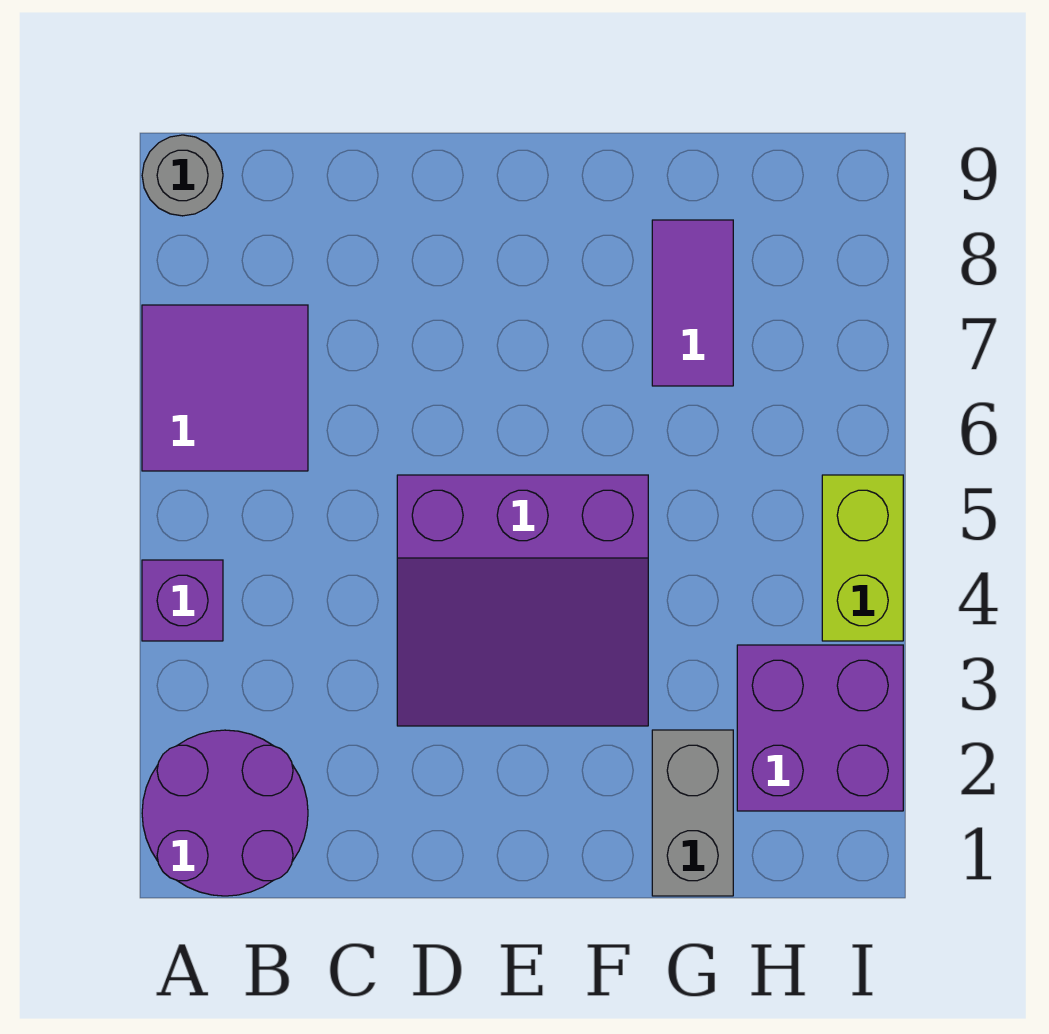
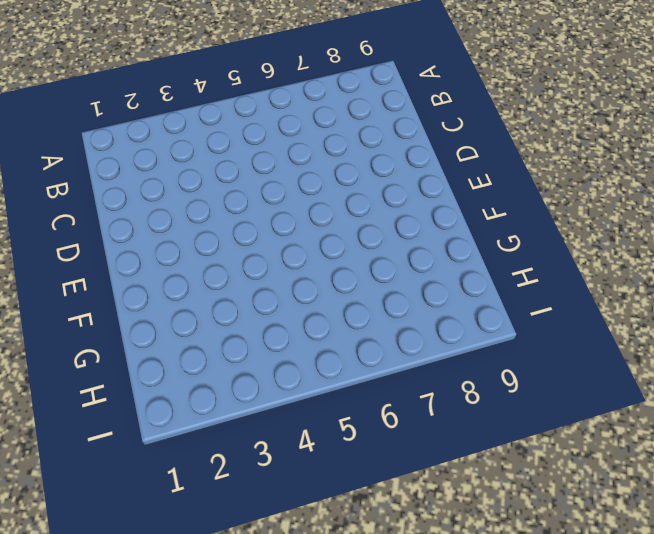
none -> purple round brick A1:B2 level 1
none -> purple brick A4 level 1

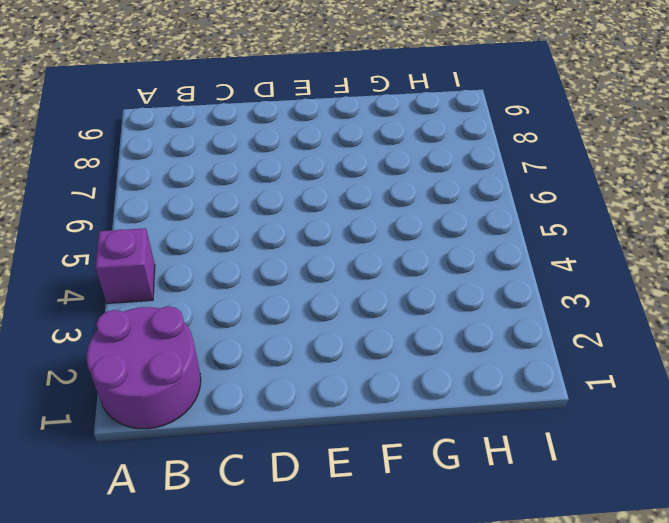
none -> purple tile A6:B7 level 1
none -> grey round brick A9 level 1

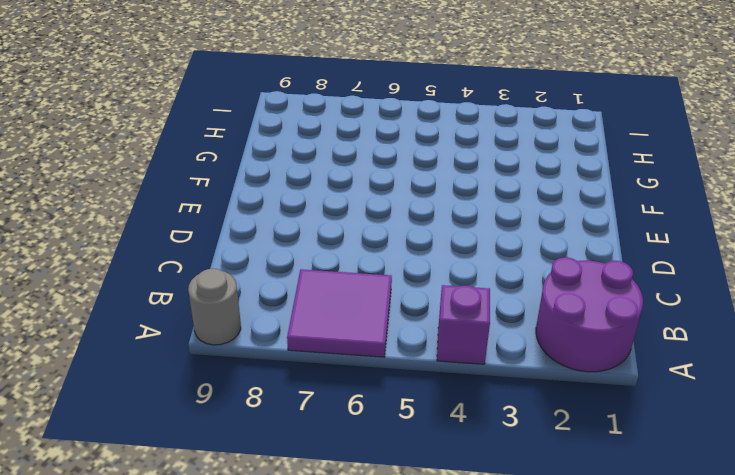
none -> purple slope D3:F5 level 1 top 5
none -> grey brick G1:G2 level 1

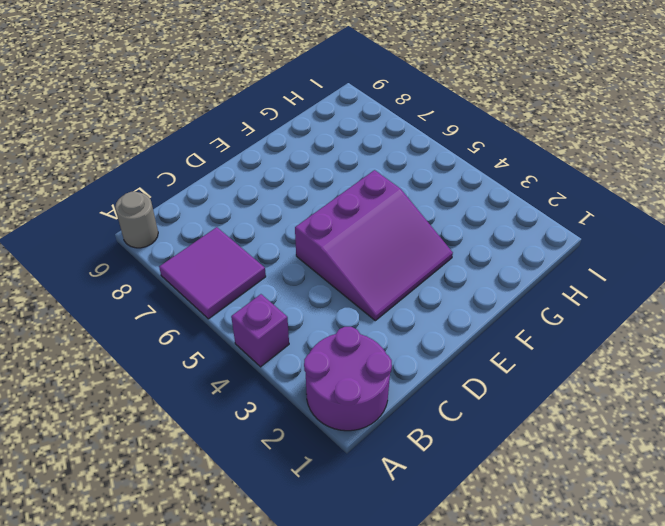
none -> grey brick G1:G2 level 1
none -> purple tile G7:G8 level 1

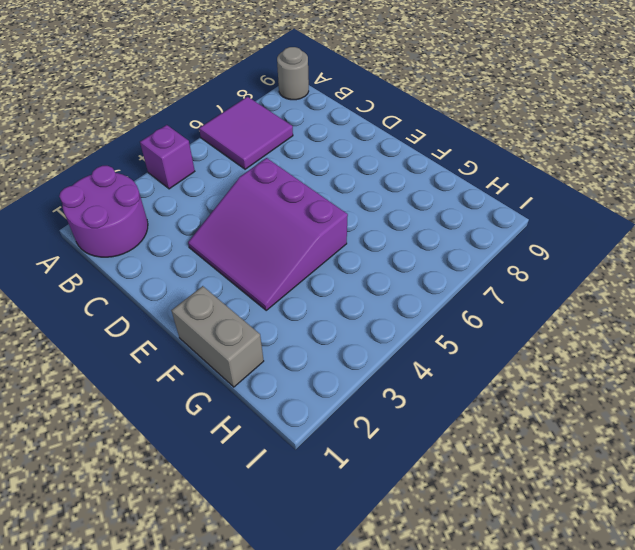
grey brick F1:G1 level 1 -> grey brick G1:G2 level 1
none -> purple tile G7:G8 level 1
none -> purple brick H2:I3 level 1

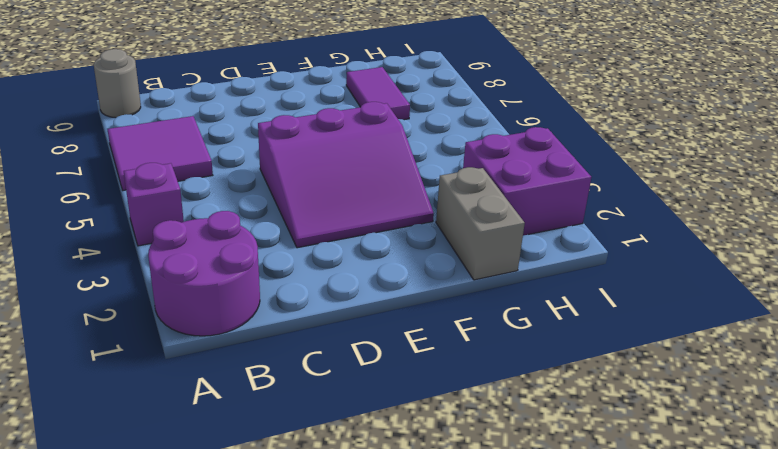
none -> lime brick I4:I5 level 1

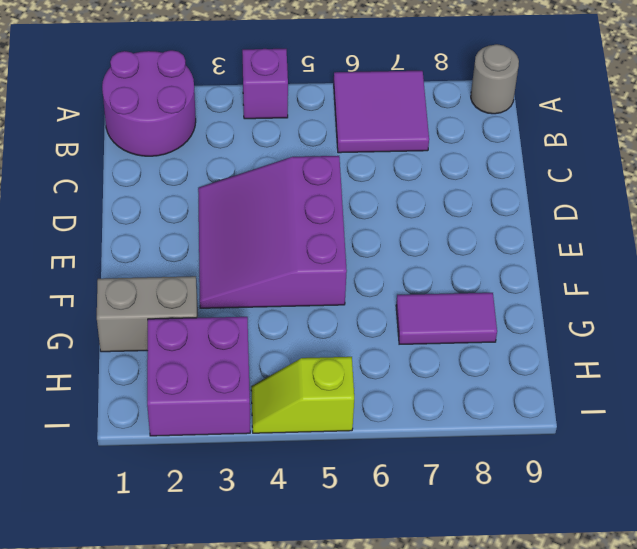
lime slope I4:I5 level 1 top 5 -> lime brick I4:I5 level 1

